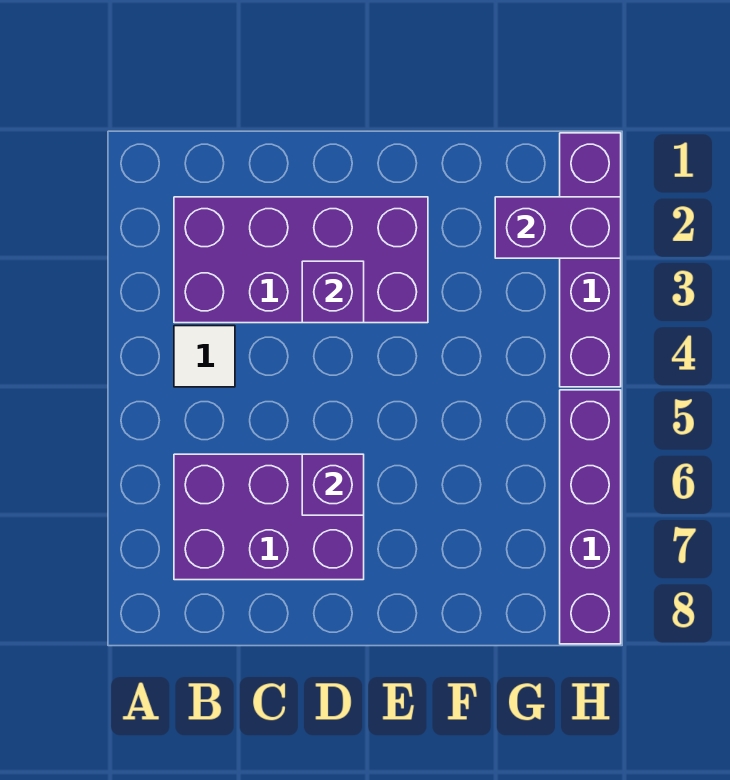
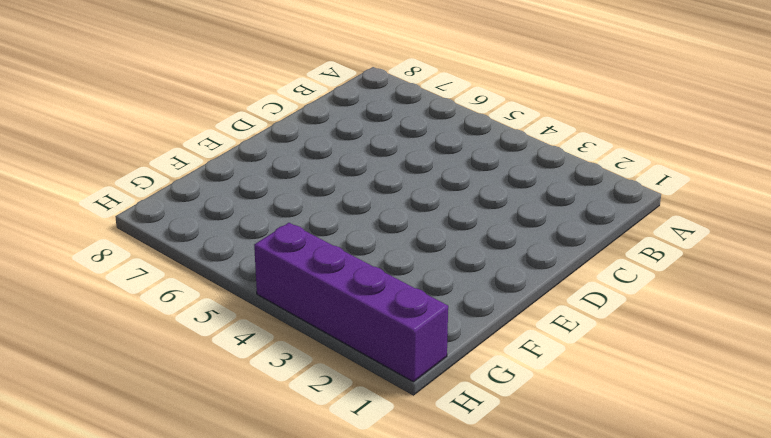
none -> purple brick B2:E3 level 1
none -> white tile B4 level 1

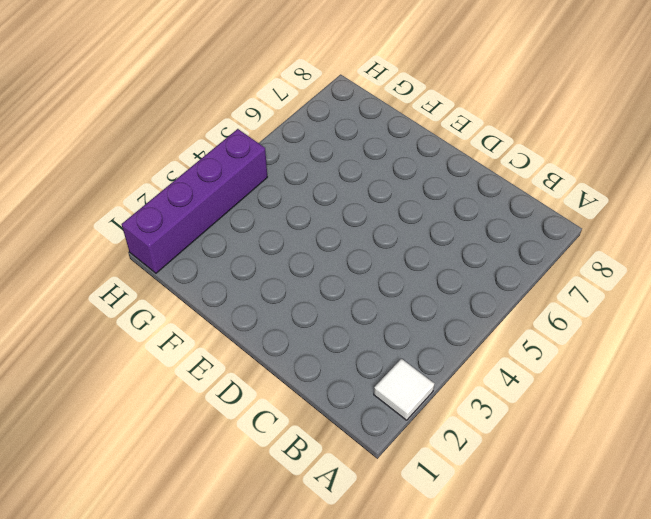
white tile A2 level 1 -> white tile B4 level 1
none -> purple brick B2:E3 level 1
none -> purple brick B6:D7 level 1

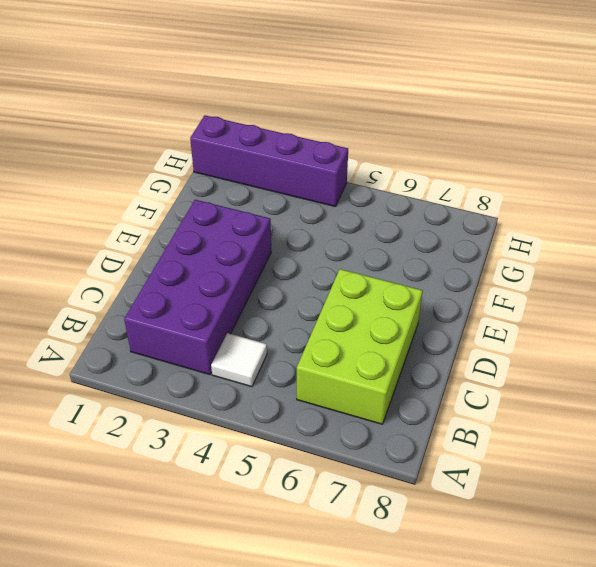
lime brick B6:D7 level 1 -> purple brick B6:D7 level 1
none -> purple brick H5:H8 level 1
none -> purple brick D3 level 2

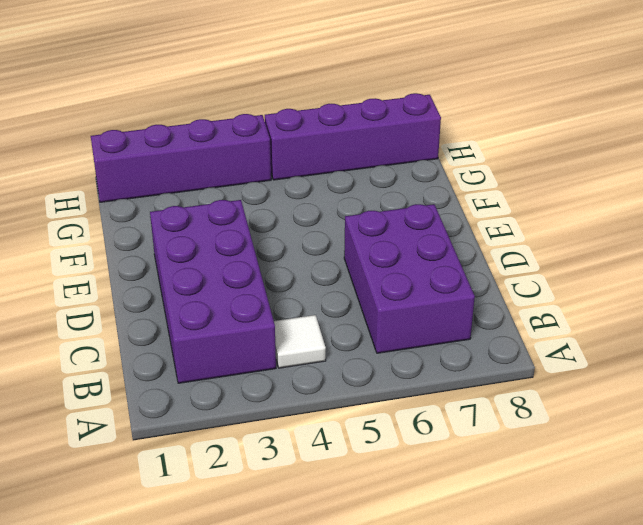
none -> purple brick D3 level 2
none -> purple brick D6 level 2

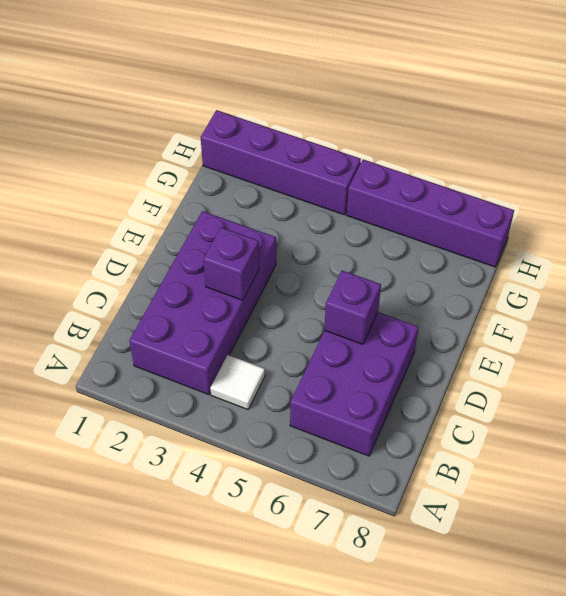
none -> purple brick G2:H2 level 2

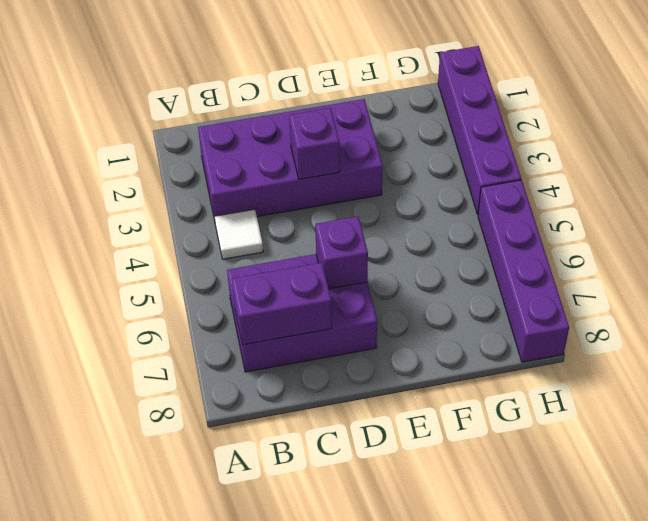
purple brick B7:C7 level 2 -> purple brick G2:H2 level 2

